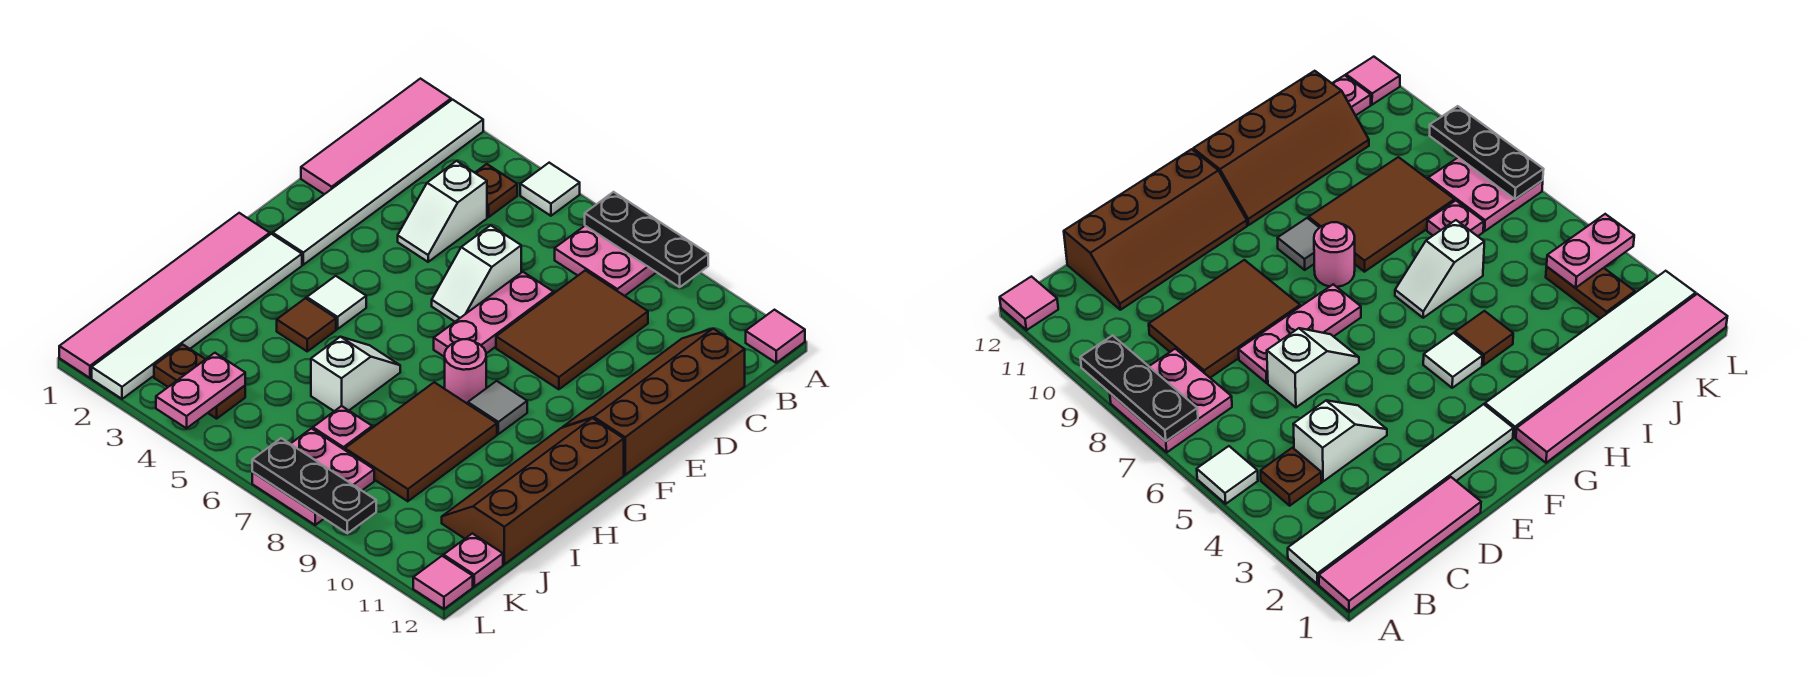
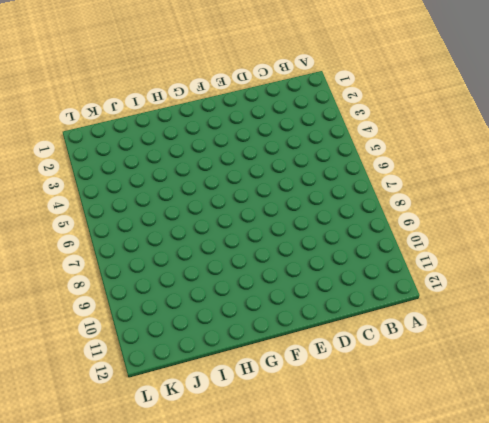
none -> pink tile A1:D1 level 1
none -> white tile A2:F2 level 1
none -> white tile A5 level 1

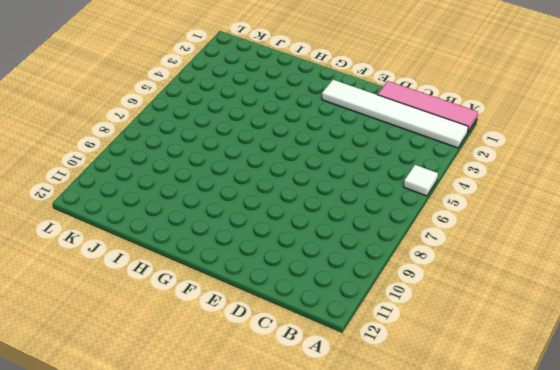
none -> pink plate A7:B8 level 1
none -> pink tile A12 level 1
none -> brown plate B4 level 1

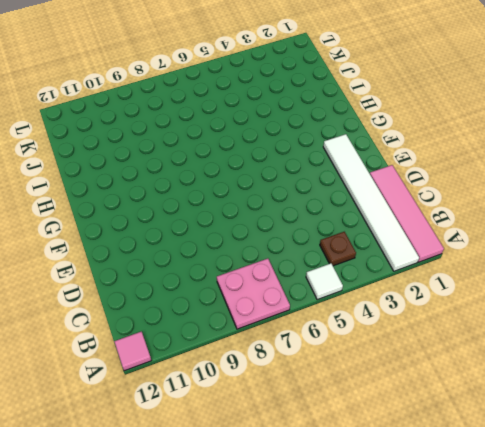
none -> white slope C4:D4 level 1 top C
none -> brown tile C8:E9 level 1
none -> brown slope C11:F12 level 1 top 12

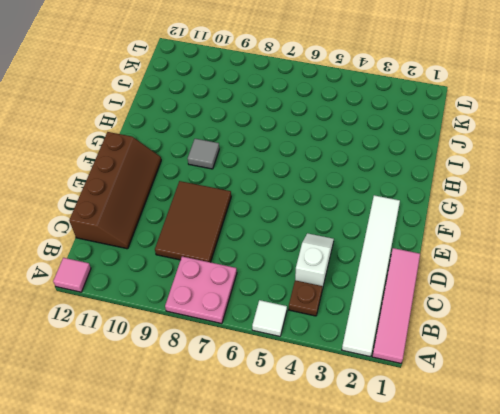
none -> white slope D6:E6 level 1 top D
none -> pink plate D7:F7 level 1
none -> pink tile G1:L1 level 1

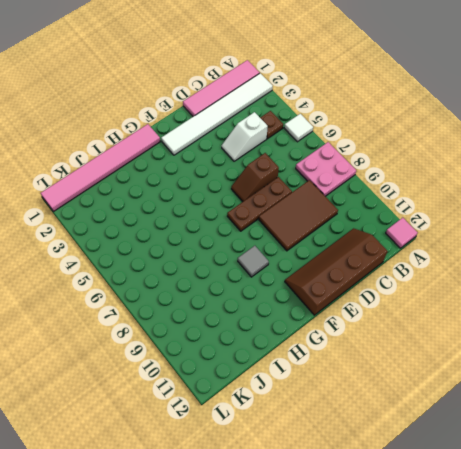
brown slope D6:E6 level 1 top D -> white slope D6:E6 level 1 top D
brown plate D7:F7 level 1 -> pink plate D7:F7 level 1
none -> white tile G2:L2 level 1
none -> white tile G4 level 1
none -> pink round brick G8 level 1

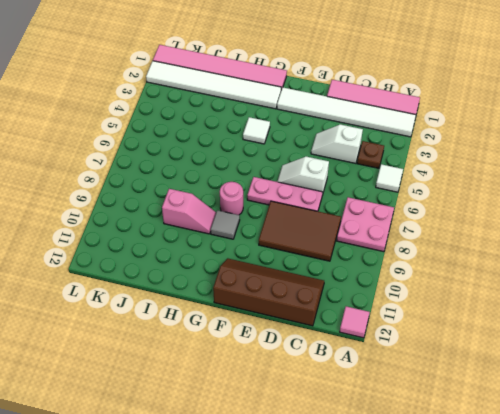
pink slope H9:I9 level 1 top I -> brown tile H8:J9 level 1
none -> brown slope G11:J12 level 1 top 12
none -> brown tile H4 level 1
none -> white slope H6:I6 level 1 top I

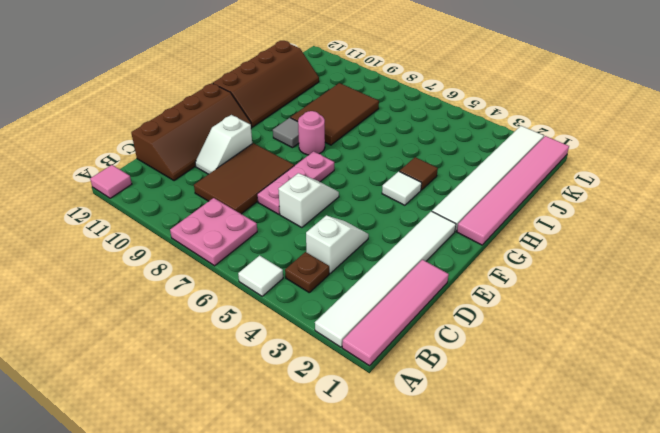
white slope D10:E10 level 1 top E -> white slope H6:I6 level 1 top I
none -> pink plate J7 level 1
none -> brown plate K3:K4 level 1
none -> pink plate K7:L8 level 1

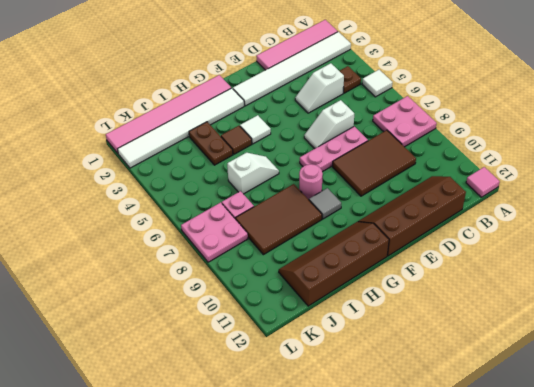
brown plate I3:I4 level 1 -> brown plate K3:K4 level 1
none -> pink plate K12 level 1
none -> pink tile L12 level 1
none -> black plate A7:A9 level 2

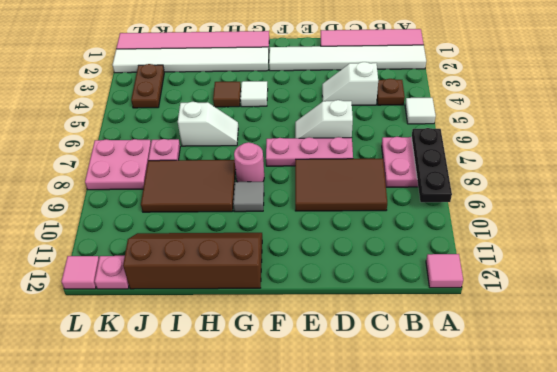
none -> brown slope C11:F12 level 1 top 12
none -> pink plate K4:L4 level 2
none -> black plate L7:L9 level 2

